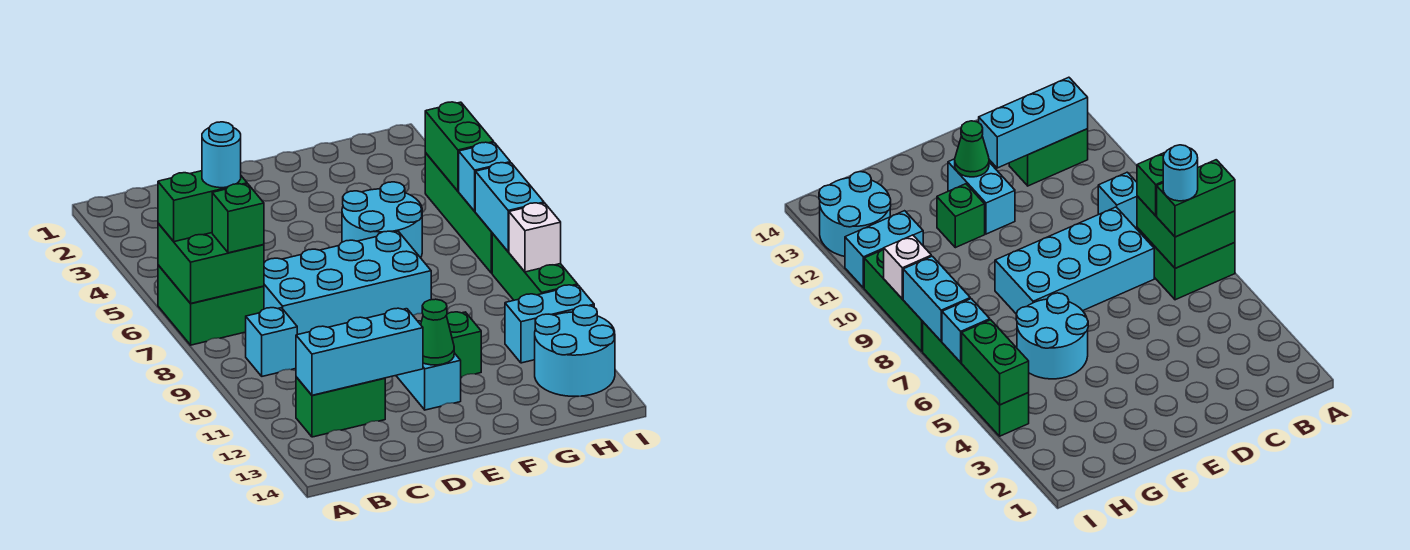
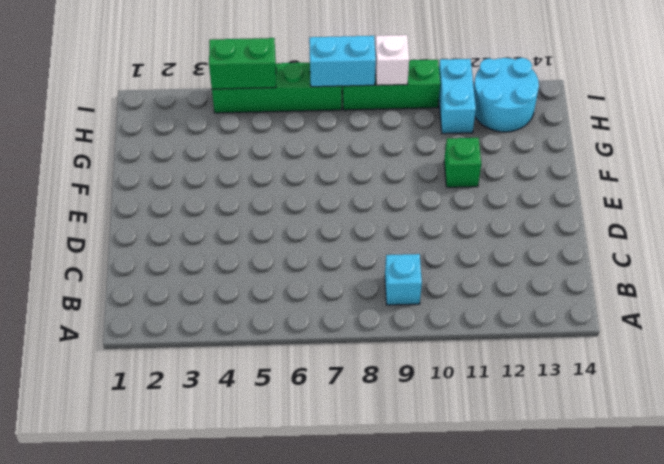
none -> green brick A6:B7 level 1
none -> green brick B12:C12 level 1
none -> cyan brick C7:F8 level 1

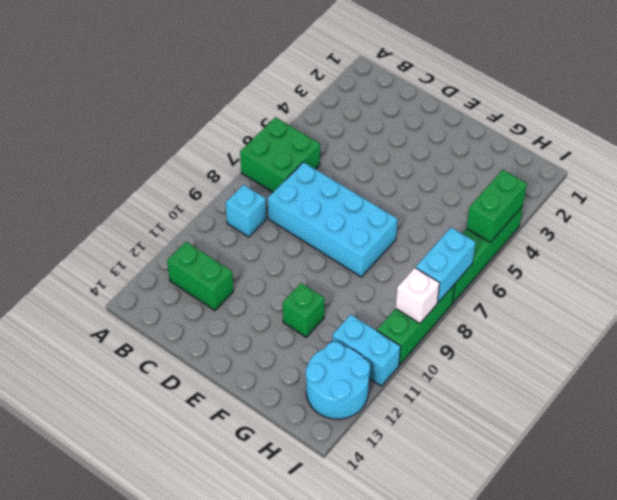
none -> cyan brick E11:E12 level 1
none -> cyan round brick F5:G6 level 1
none -> green brick A6:B7 level 2

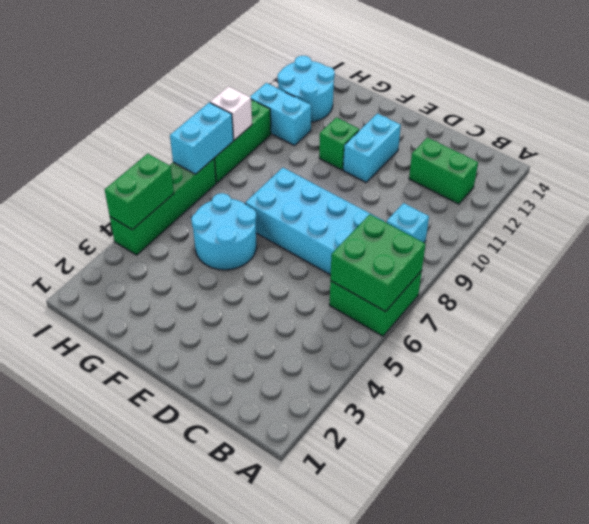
none -> cyan brick B12:D12 level 2
none -> green cone E12 level 2
none -> cyan brick I6 level 2

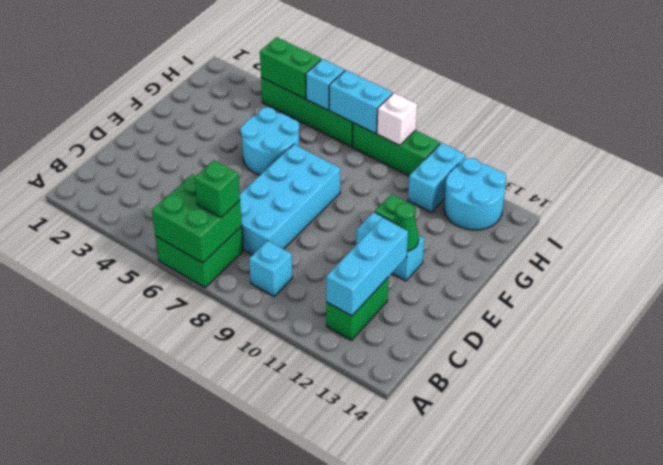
none -> green brick A6:B6 level 3
none -> cyan round brick B6 level 4

